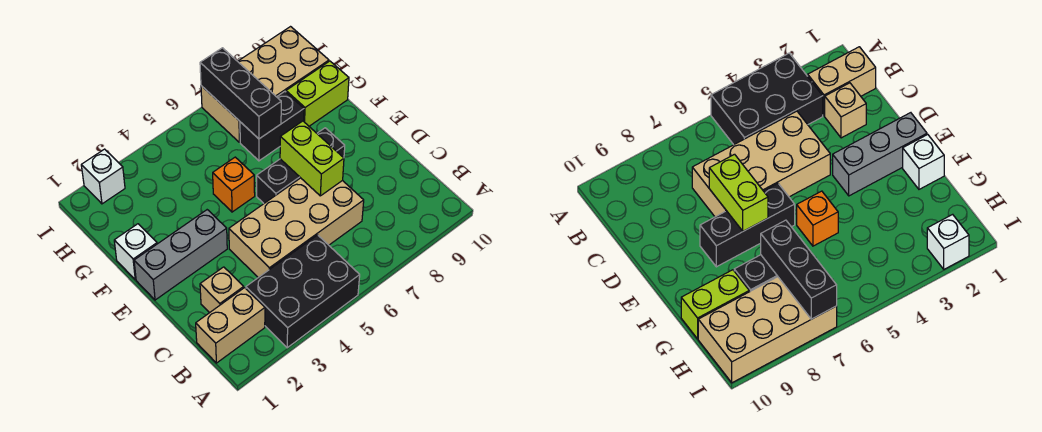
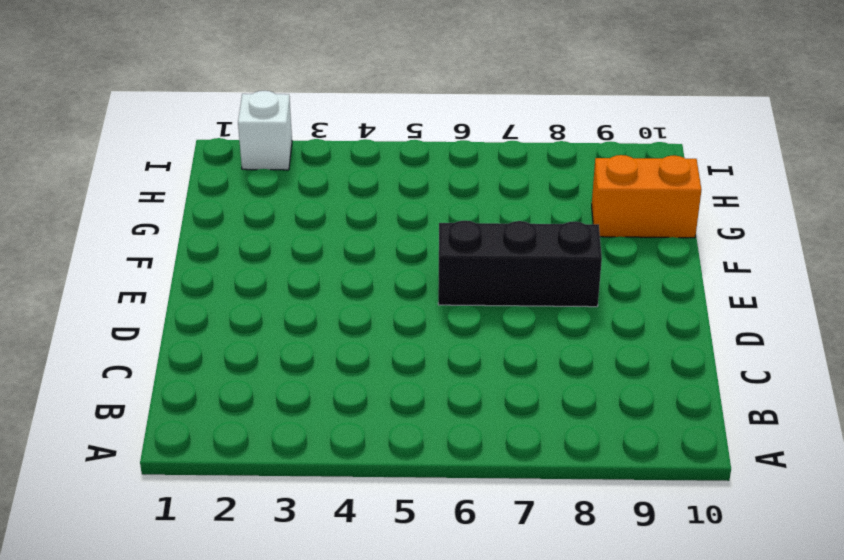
orange brick G9:G10 level 1 -> lime brick G9:G10 level 1
none -> black brick A3:B5 level 1
none -> tan brick B1:B2 level 1
none -> tan brick C2 level 1

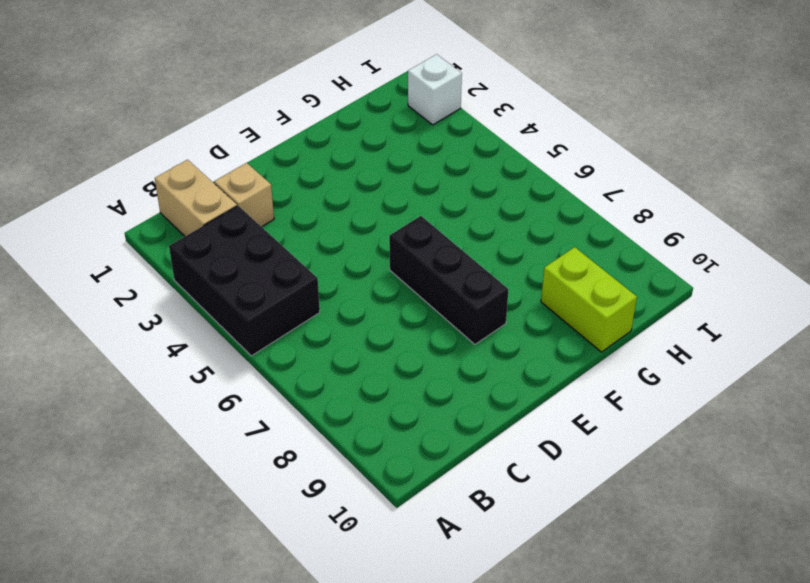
none -> tan brick C4:D7 level 1
none -> grey brick E1:E3 level 1
none -> white brick F1 level 1

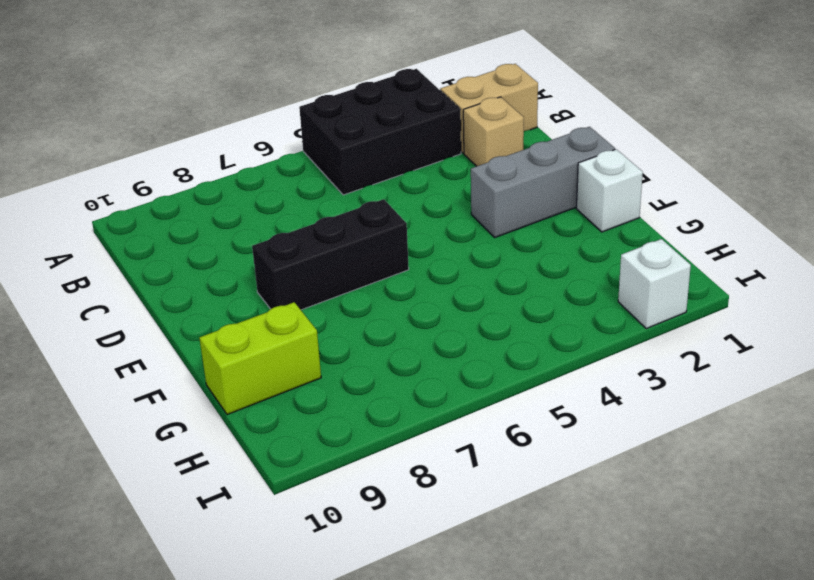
none -> tan brick C4:D7 level 1
none -> orange brick F5 level 1
none -> black brick G7:G8 level 1

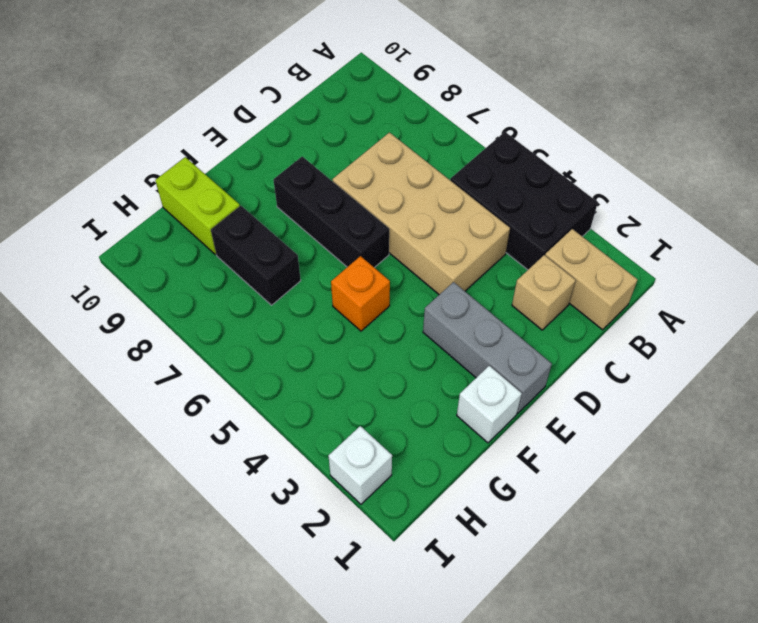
none -> tan brick H7:I10 level 1
none -> lime brick D7:E7 level 2
none -> black brick G7:I7 level 2

